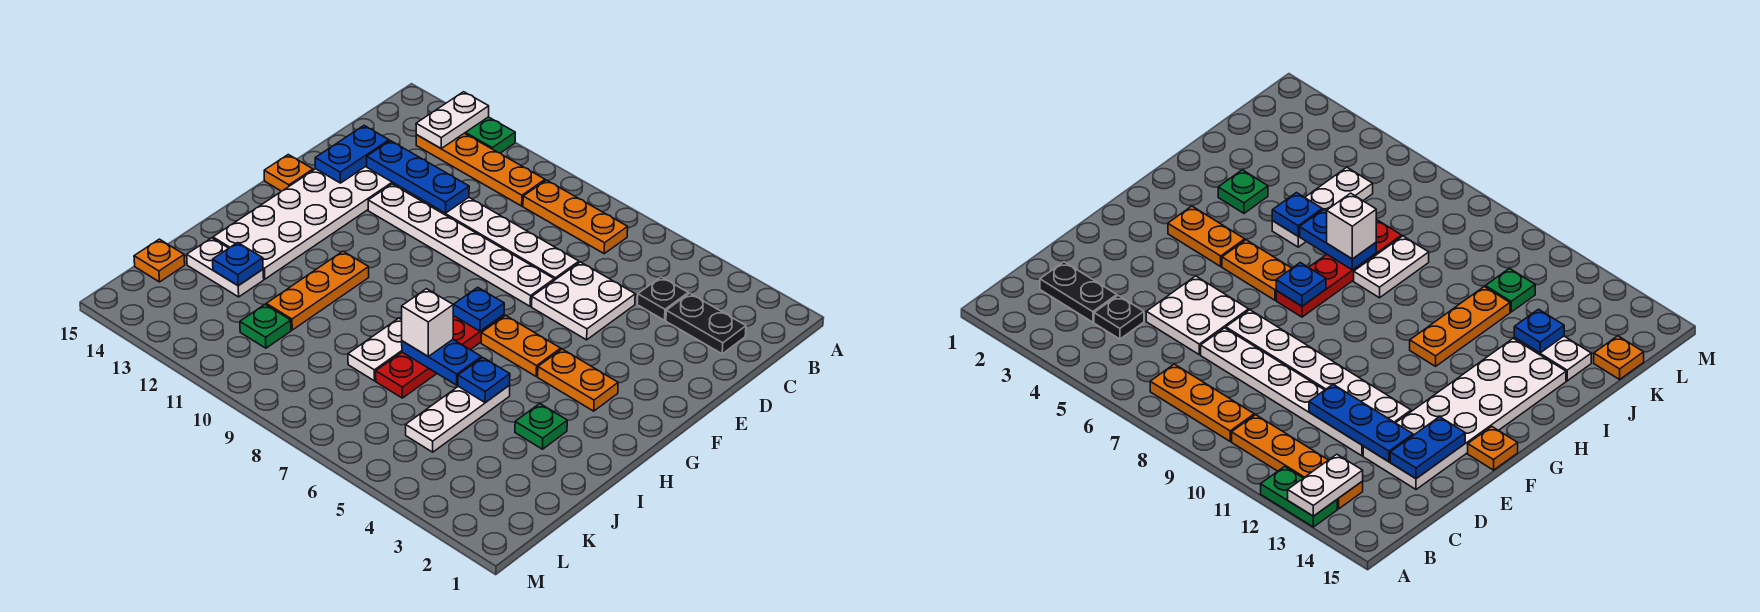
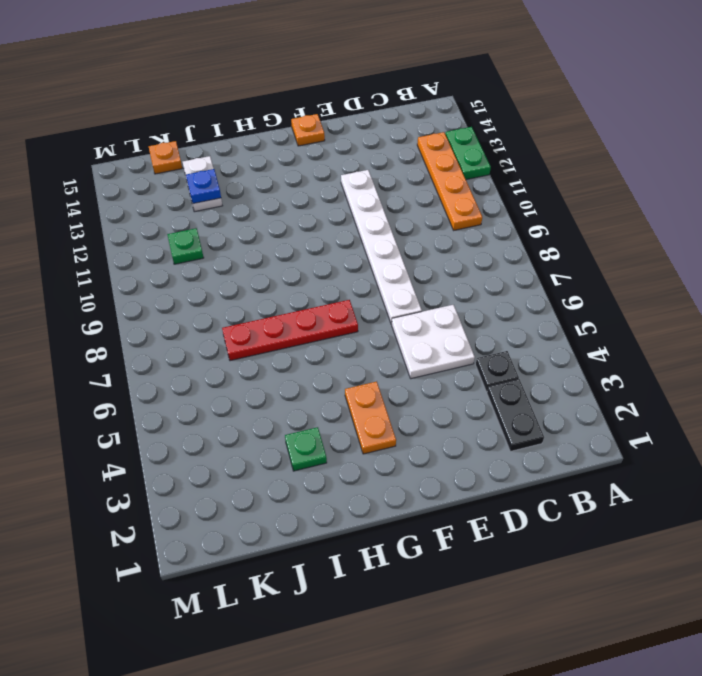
none -> orange plate B7:B9 level 1
none -> white plate D7:D12 level 1
none -> white plate D13:I14 level 1

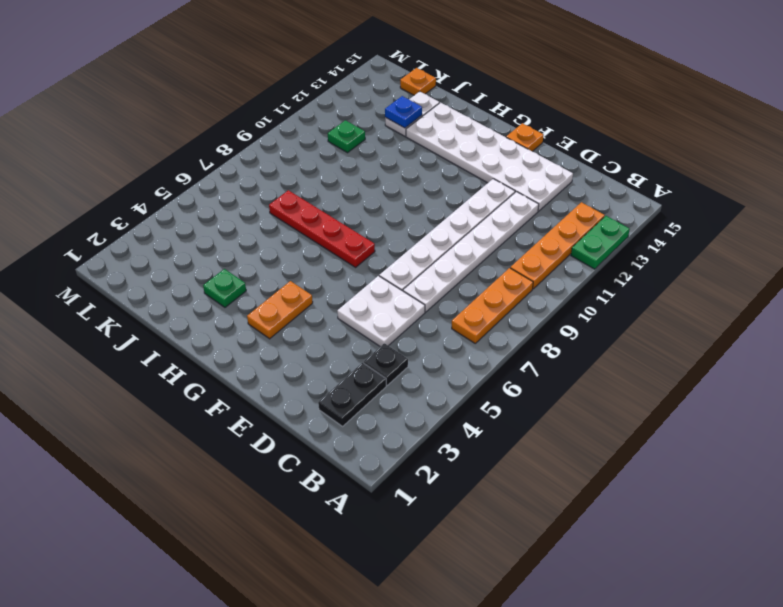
none -> orange plate G5:G6 level 1
none -> orange plate H11:J11 level 1
none -> white plate I5:K5 level 1

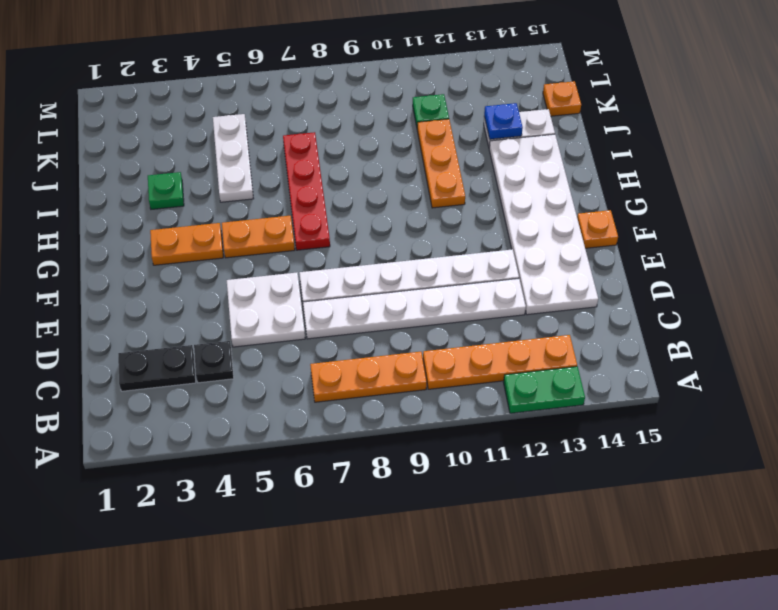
none -> white plate I8:J8 level 1
none -> white plate A13:B13 level 2
none -> blue plate D11:D13 level 2

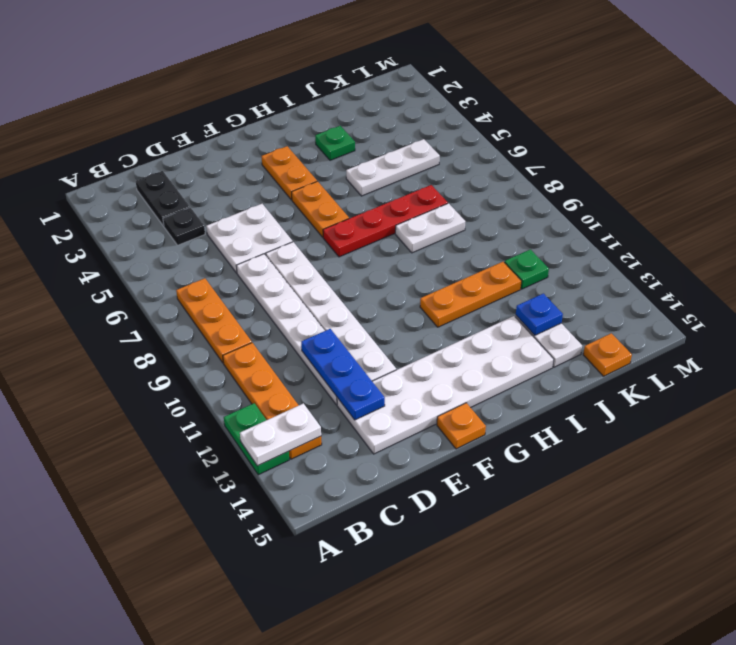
none -> blue plate D14:E14 level 2
none -> blue plate G7 level 2
none -> blue plate I5 level 2

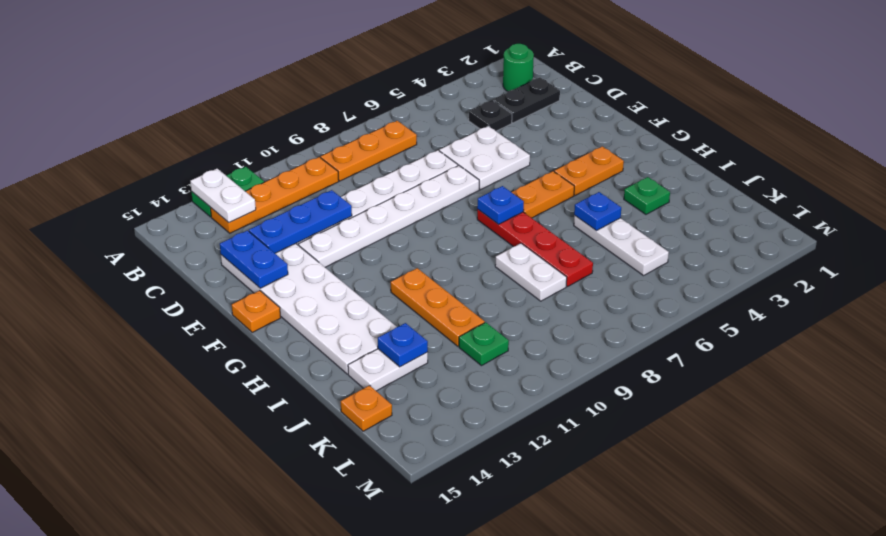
green round brick B2 level 1 -> none
none -> blue plate I6:I7 level 2
none -> white brick I7 level 3

